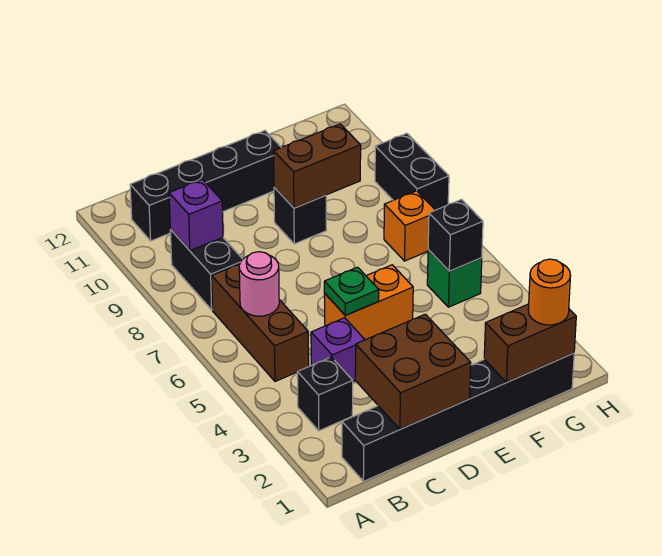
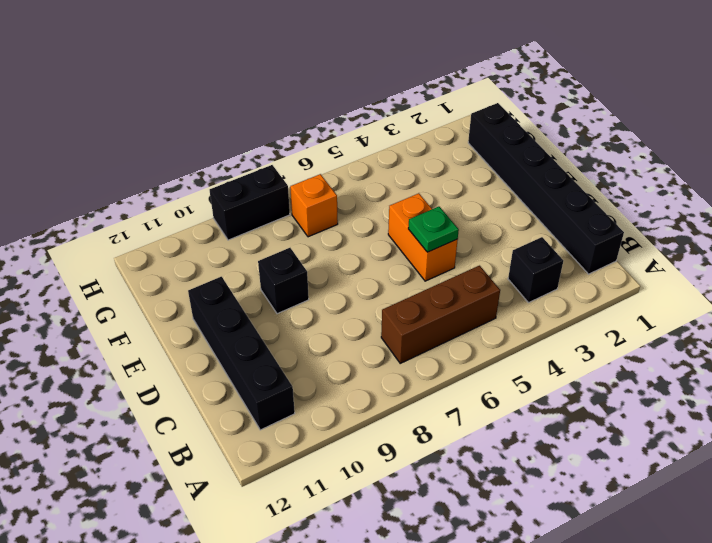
none -> black brick B8:B9 level 1
none -> purple brick C4 level 1
none -> green brick G5 level 1

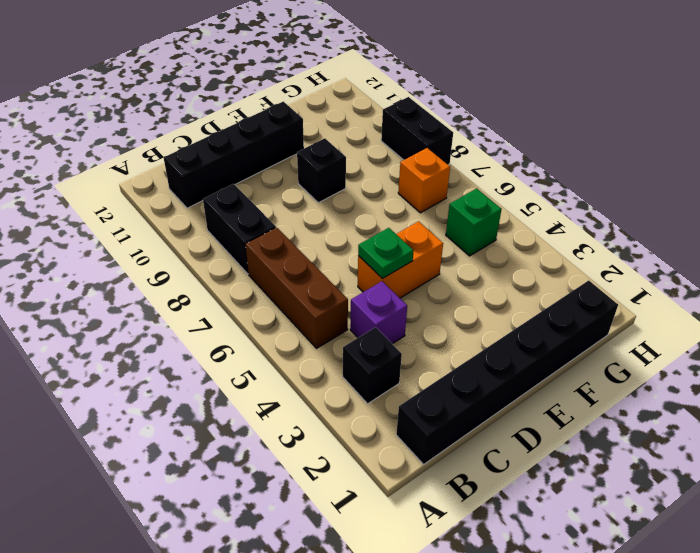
none -> pink round brick B6 level 2
none -> purple brick B9 level 2
none -> brown brick C1:D2 level 2

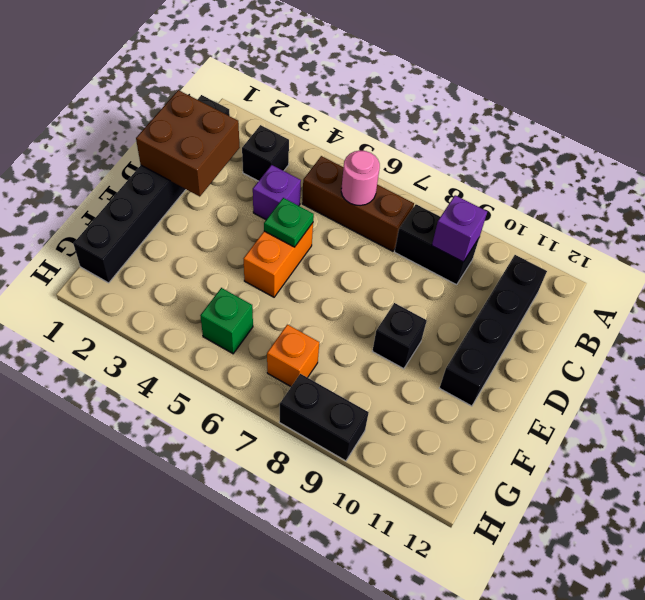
none -> brown brick E9:F9 level 2
none -> brown brick F1:G1 level 2
none -> black brick G5 level 2

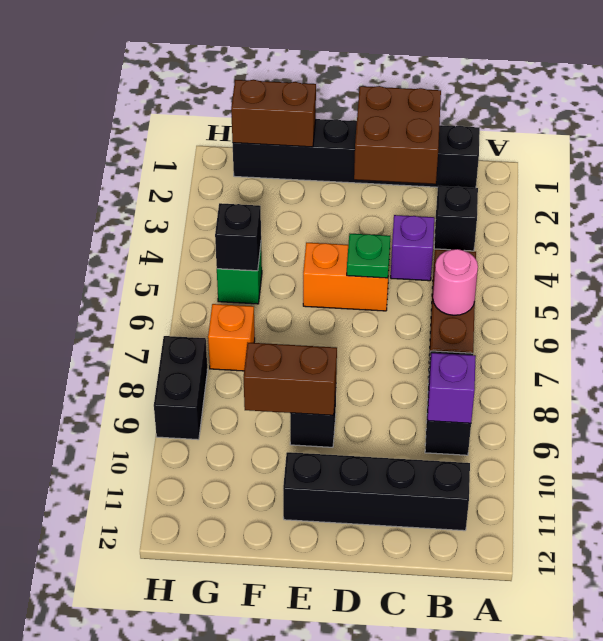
none -> orange round brick G1 level 3

